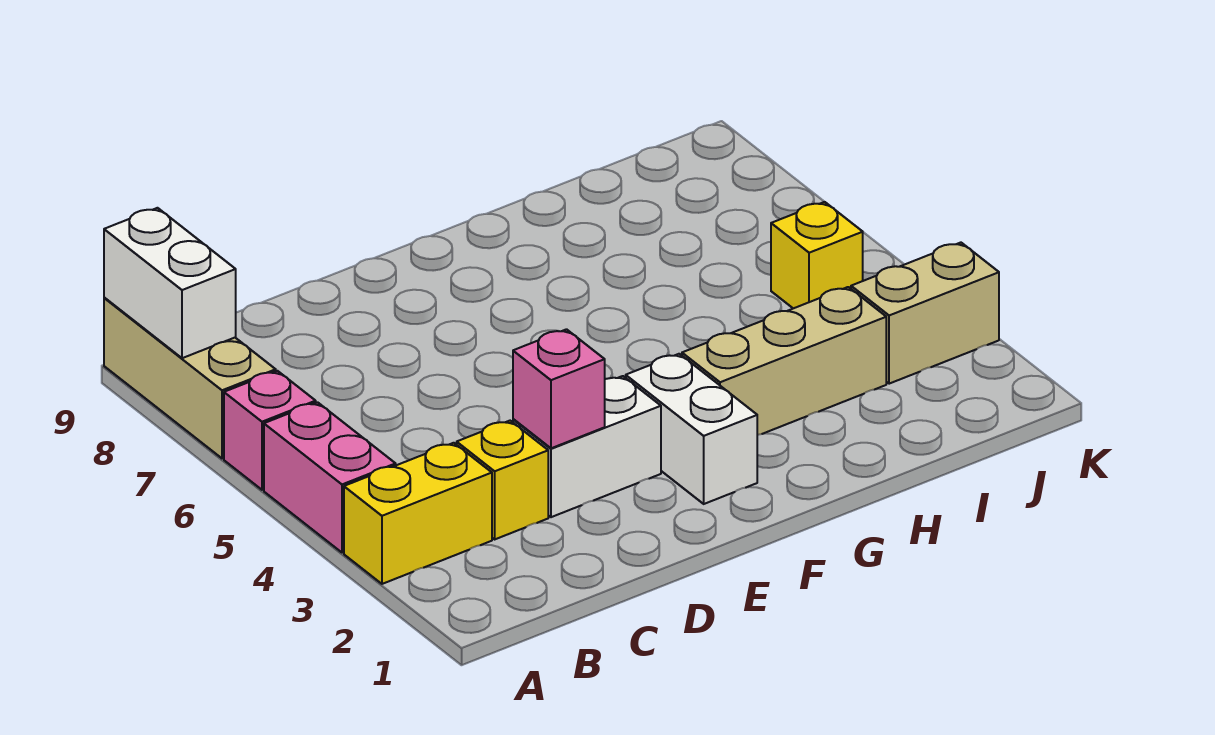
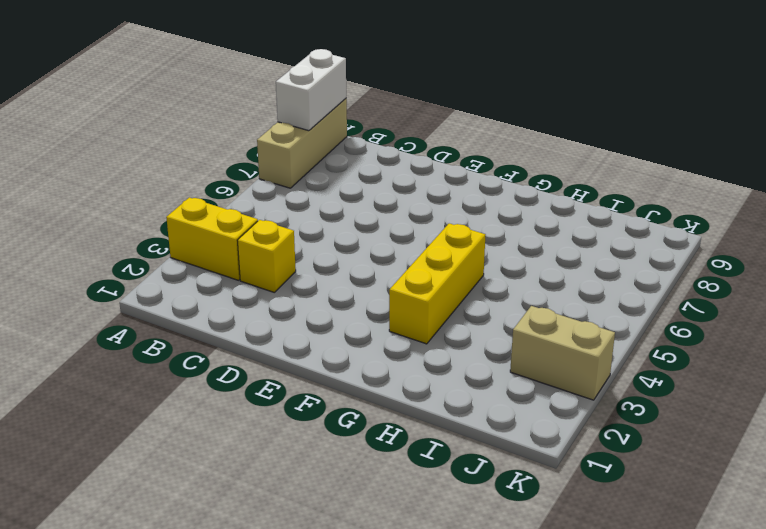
yellow brick G3:G5 level 1 -> tan brick G3:I3 level 1
none -> pink brick A4:A5 level 1
none -> pink brick A6 level 1
none -> white brick D3:E3 level 1

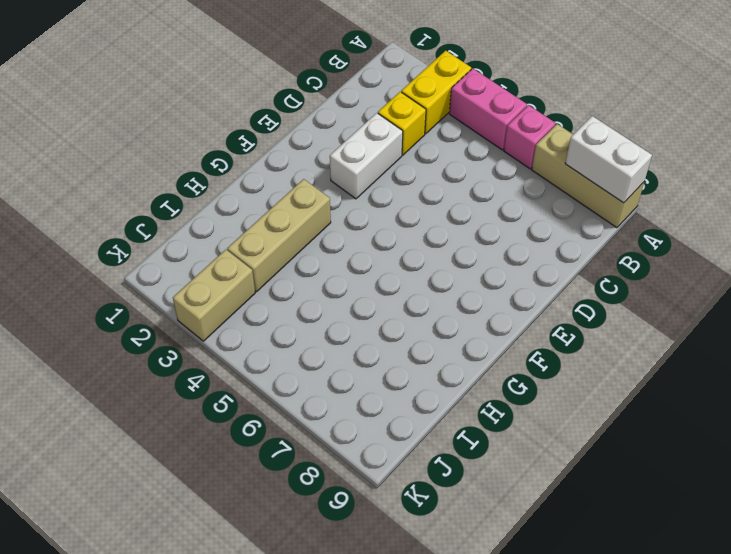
none -> white brick F2:F3 level 1
none -> yellow brick J5 level 1
none -> pink brick D3 level 2

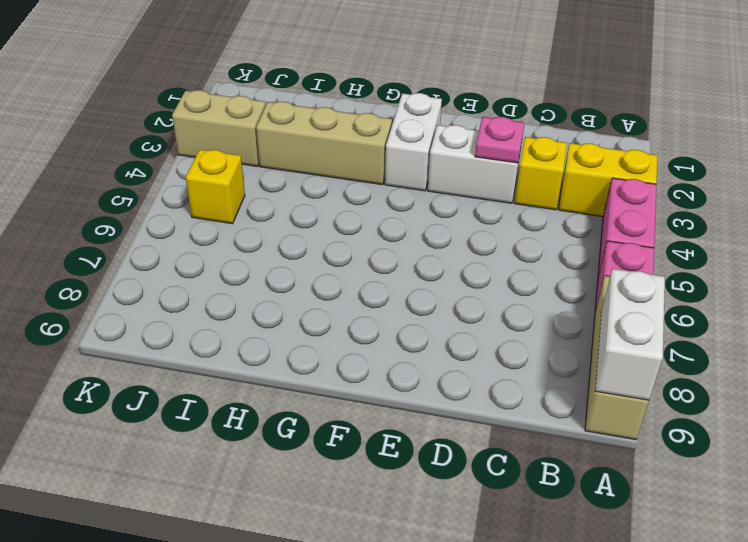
pink plate D3 level 2 -> pink brick D3 level 2

